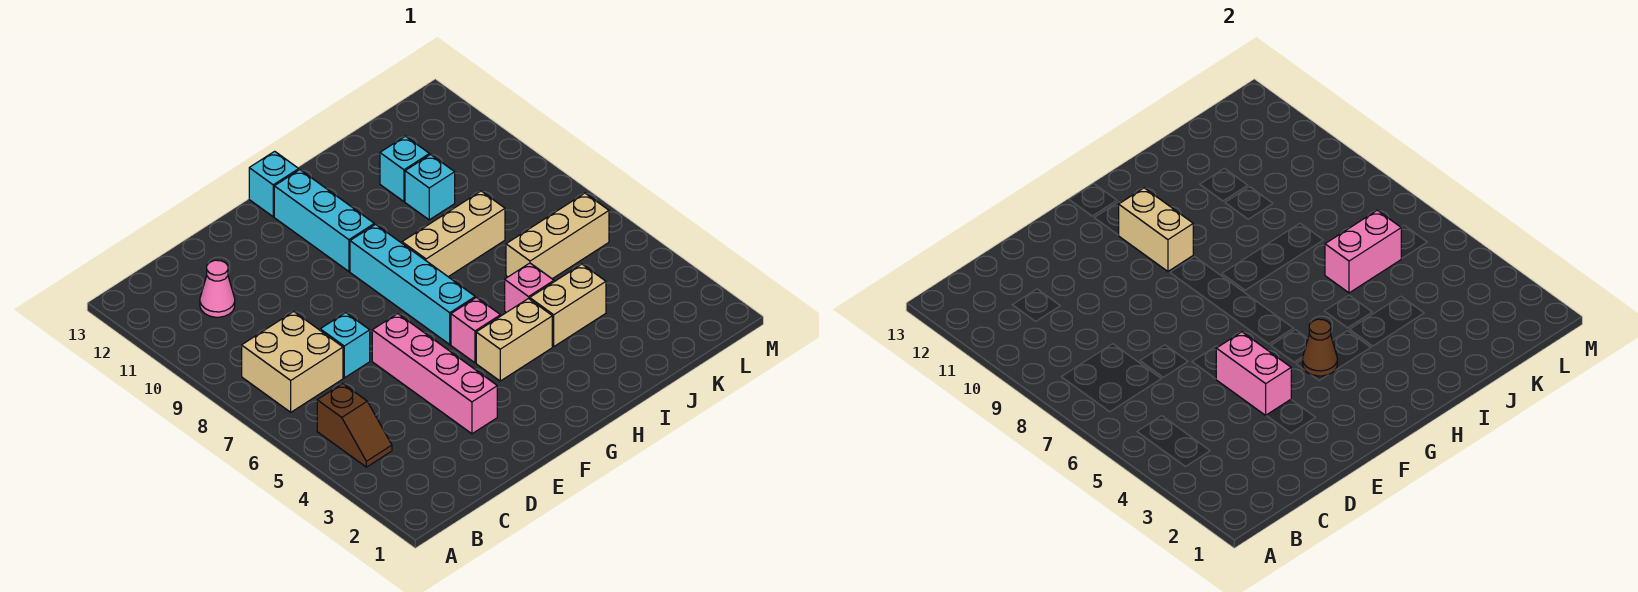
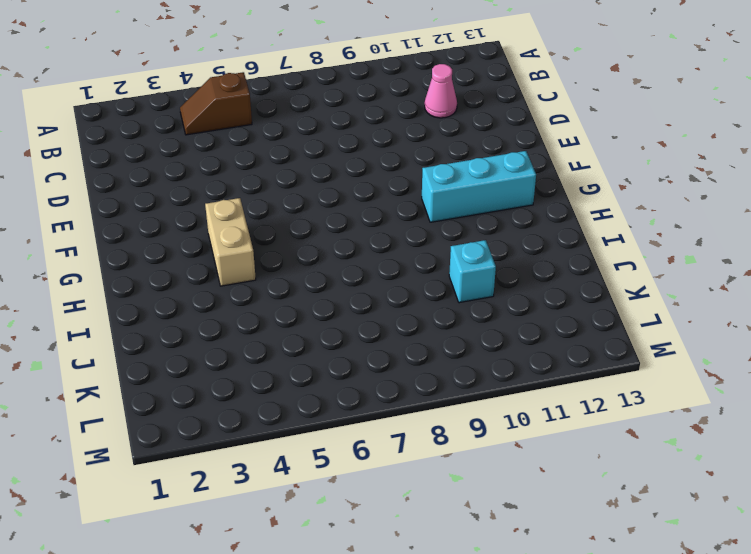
none -> tan brick B7:C8 level 1
none -> cyan brick D7 level 1
none -> pink brick E3:E6 level 1

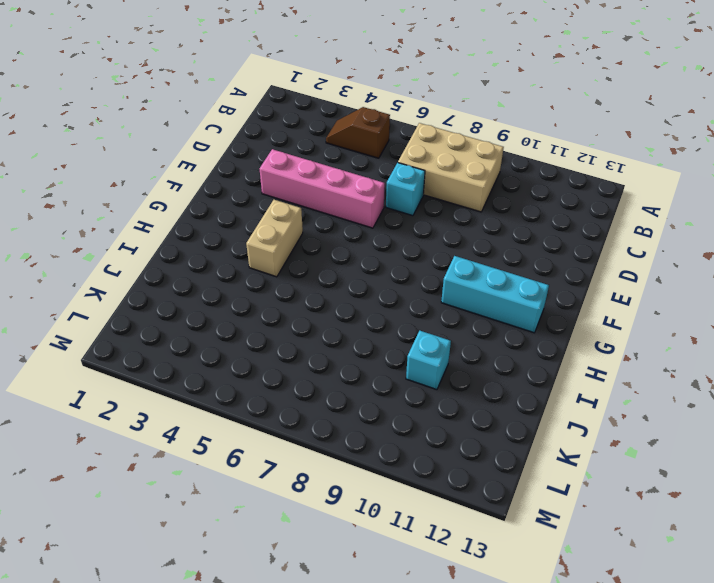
tan brick B7:C9 level 1 -> tan brick B7:C8 level 1
none -> pink cone C11 level 1
none -> pink brick G5 level 1
none -> cyan brick G6:G9 level 1

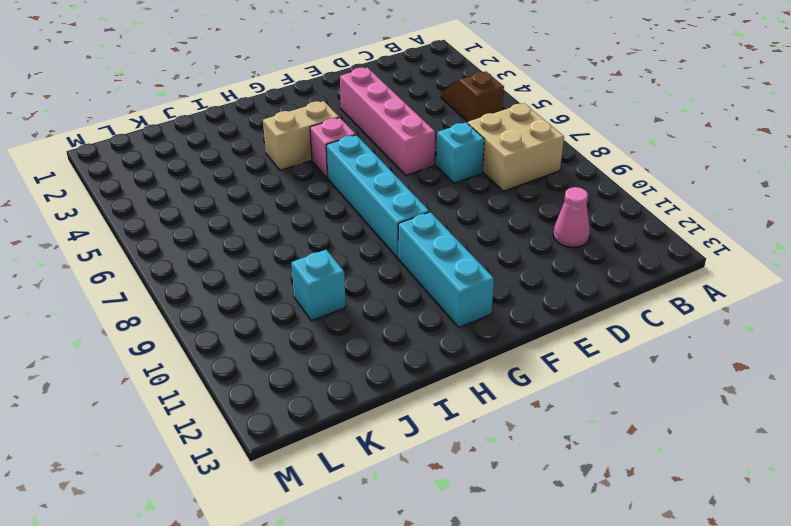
none -> cyan brick G13 level 1
none -> tan brick H8:J8 level 1
none -> tan brick I4:J4 level 1

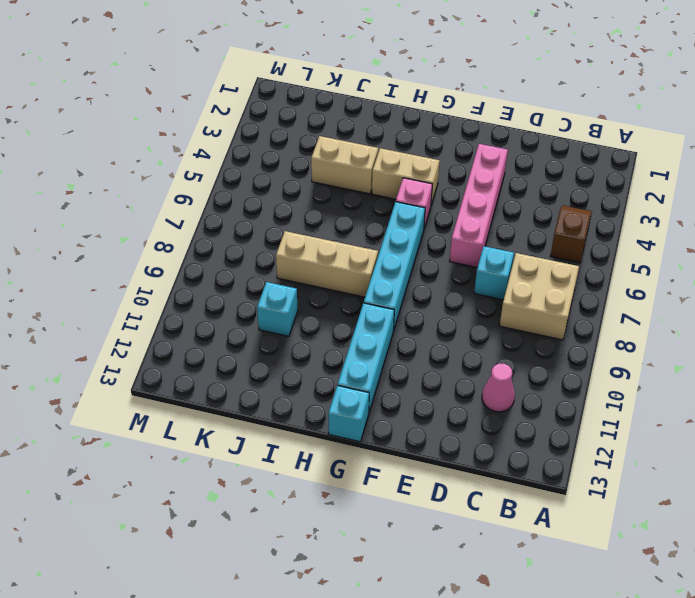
none -> pink brick I5 level 1
none -> tan brick J6:L6 level 1
none -> cyan brick J11 level 1

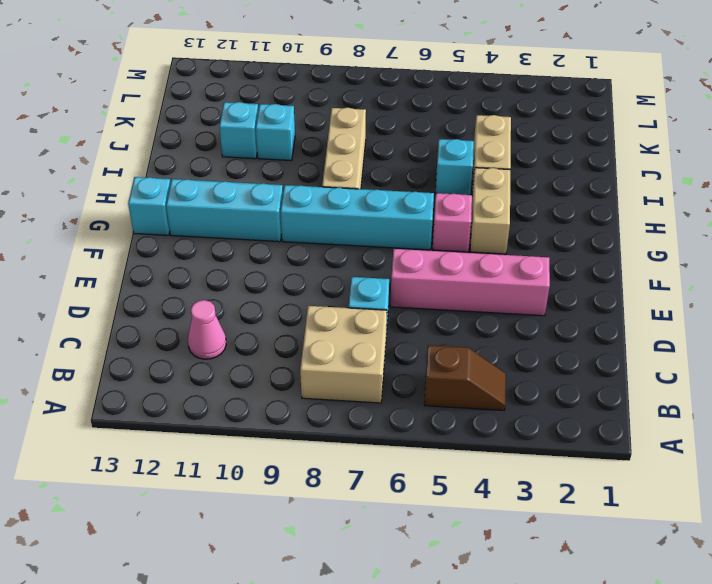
cyan brick I5 level 1 -> pink brick I5 level 1
none -> tan brick J6:L6 level 1
none -> pink brick E4:E5 level 2
none -> brown cone G4 level 2

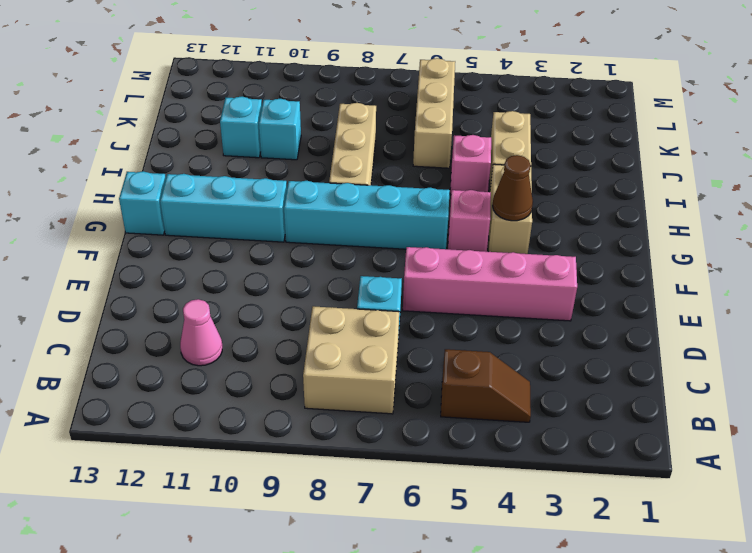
none -> pink brick E4:E5 level 2
none -> tan brick G10:G11 level 2
none -> pink brick J6:K6 level 2

